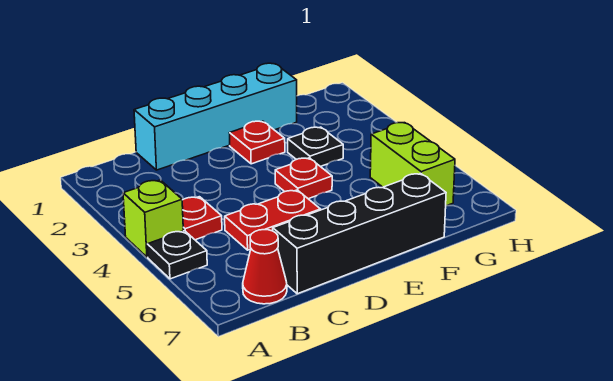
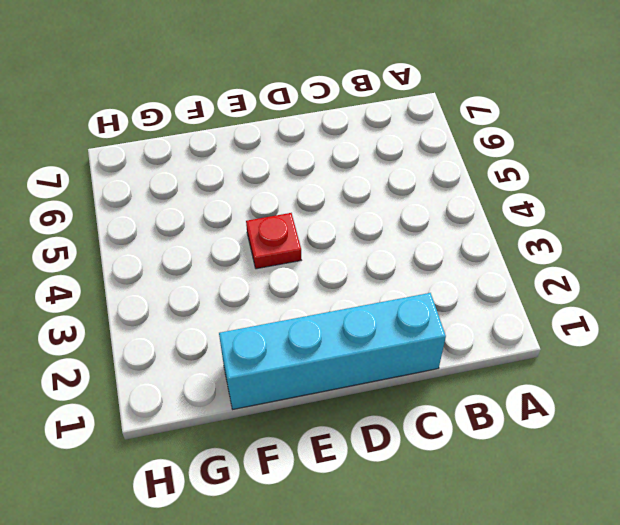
none -> lime brick A4 level 1
none -> black plate A5 level 1

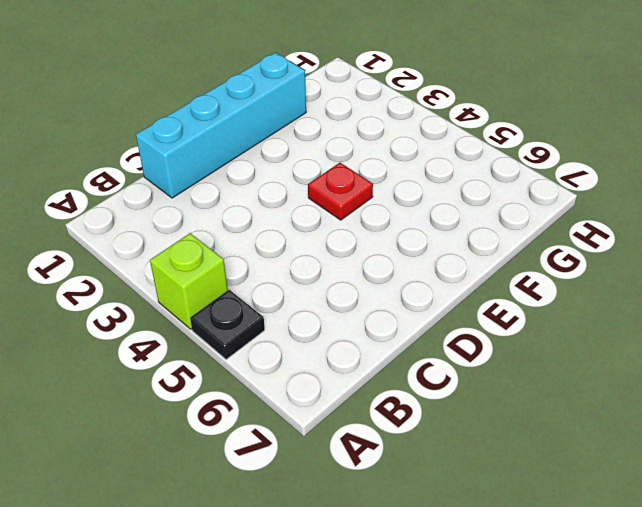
none -> red plate B4 level 1
none -> red cone B7 level 1

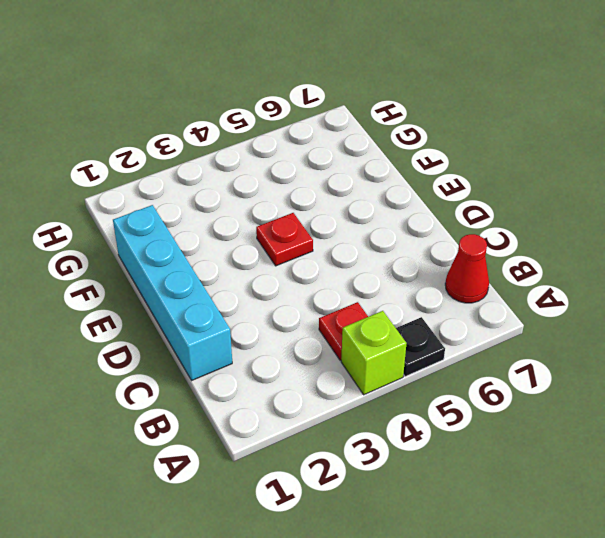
none -> red plate C5:D5 level 1
none -> black brick C7:F7 level 1

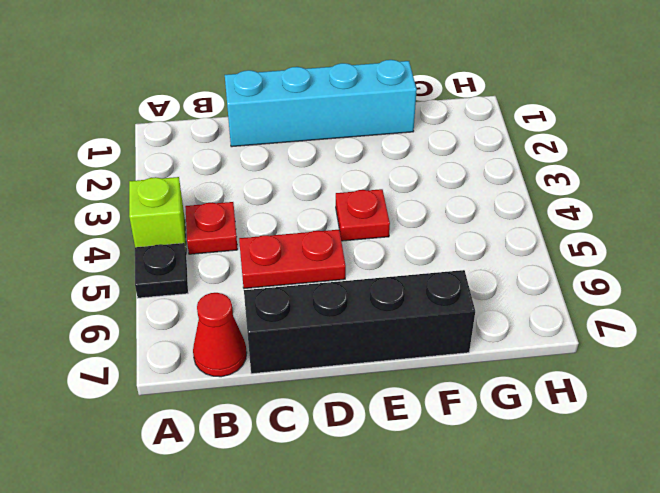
none -> red plate E2 level 1
none -> black plate F3 level 1

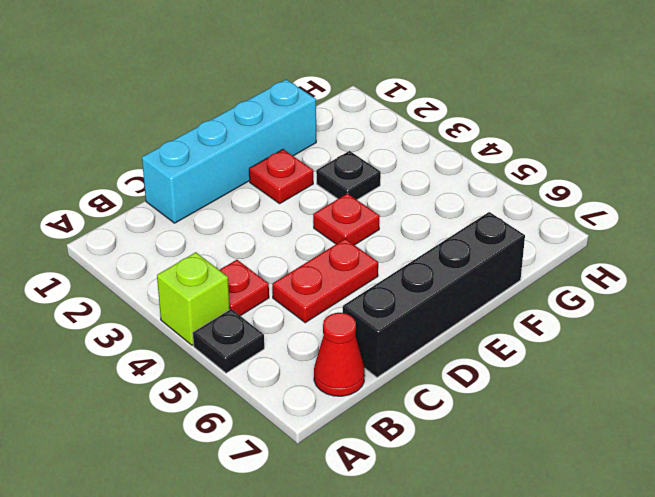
none -> lime brick G5:G6 level 1

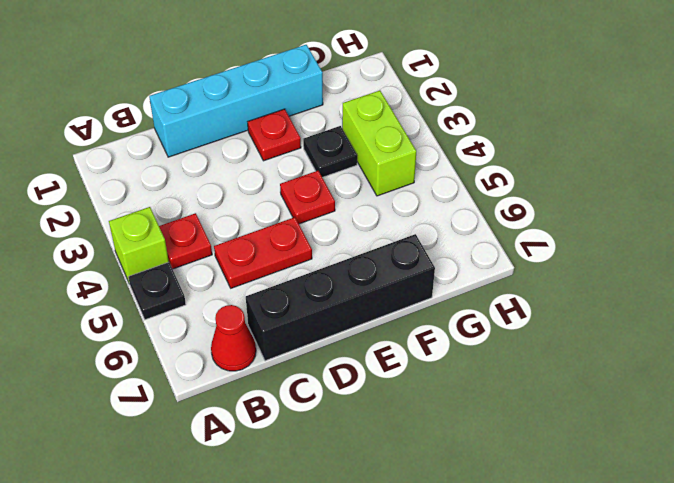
lime brick G3:G4 level 1 -> lime brick G5:G6 level 1

